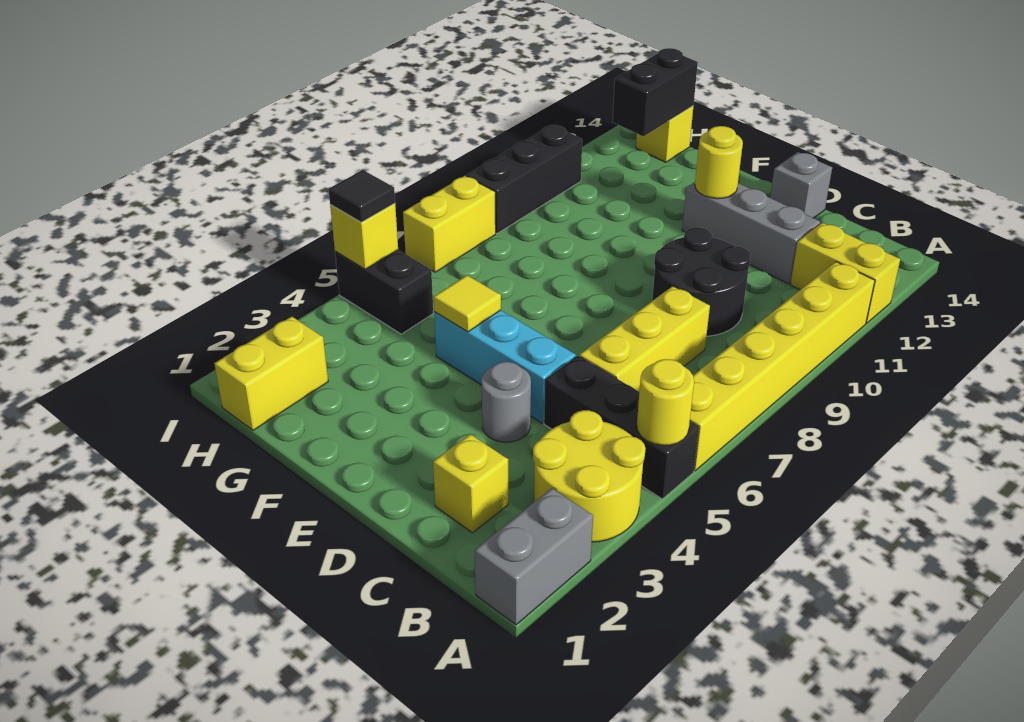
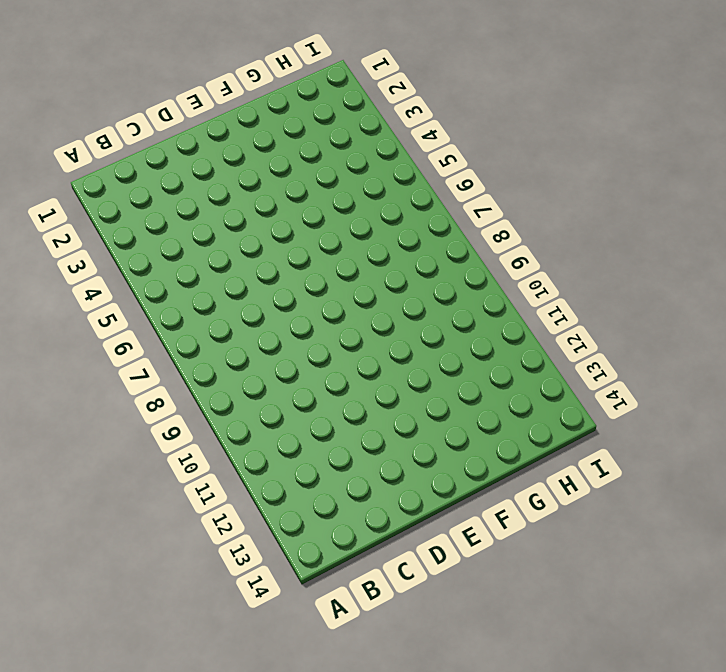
none -> grey brick A1:A2 level 1
none -> yellow round brick A3:B4 level 1
none -> black brick A5:C5 level 1

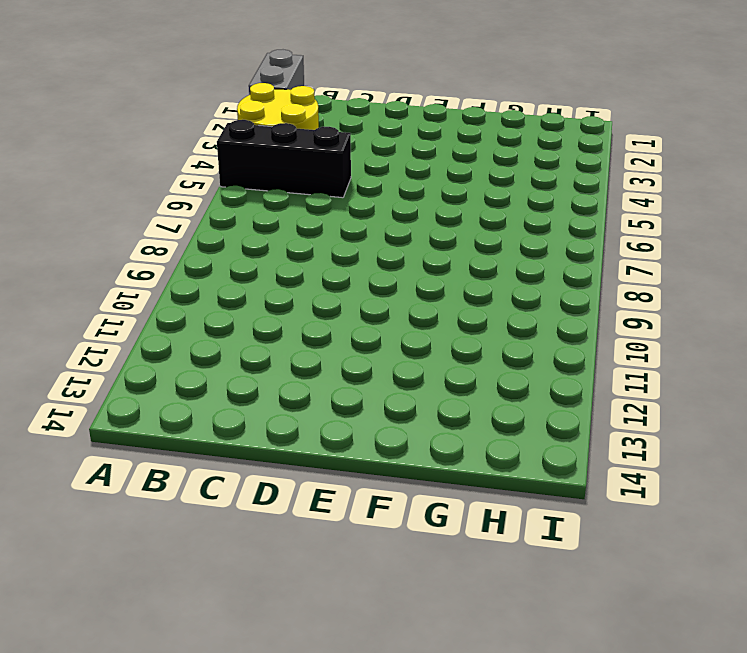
none -> yellow brick A6:A11 level 1
none -> yellow brick A12:B12 level 1
none -> yellow brick C2 level 1

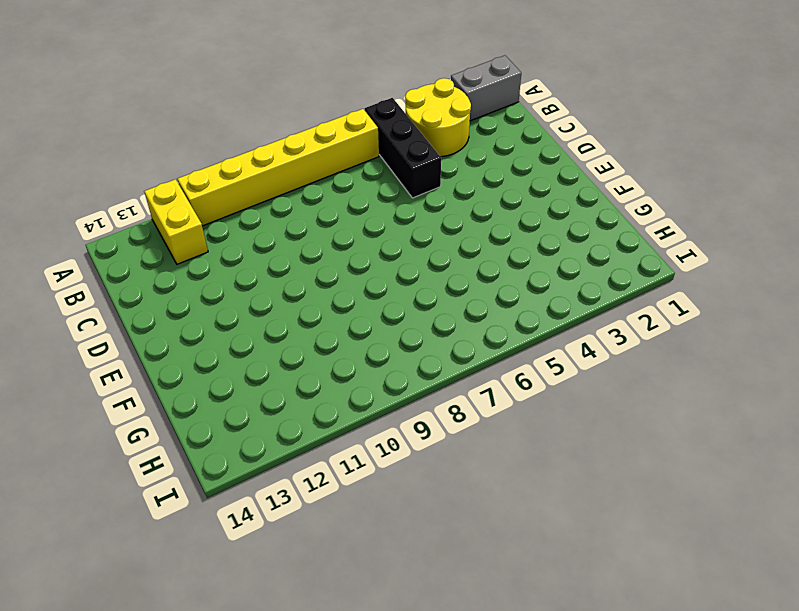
none -> yellow brick C2 level 1
none -> yellow brick C6:C8 level 1
none -> black round brick C9:D10 level 1

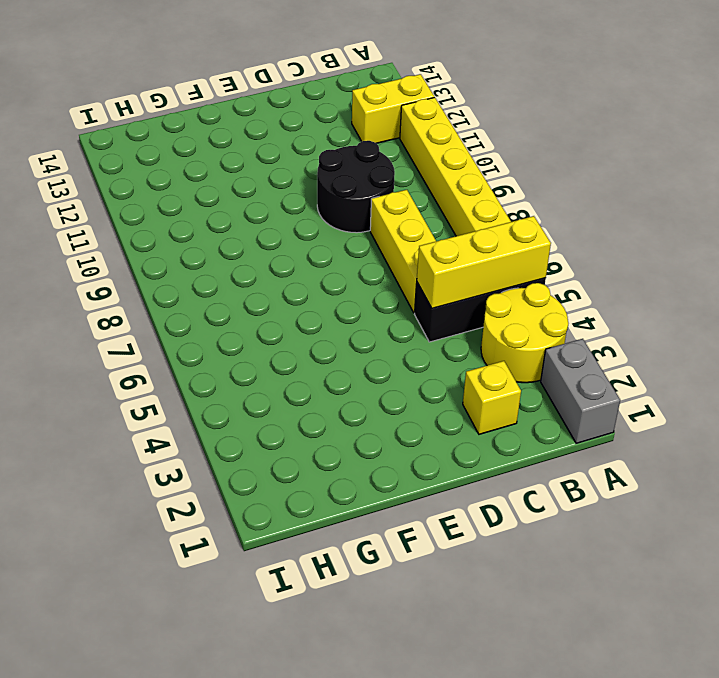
yellow brick A5:C5 level 2 -> yellow round brick A5 level 2
none -> grey brick C12:E12 level 1
none -> grey round brick D4 level 1
none -> cyan brick D5:F5 level 1

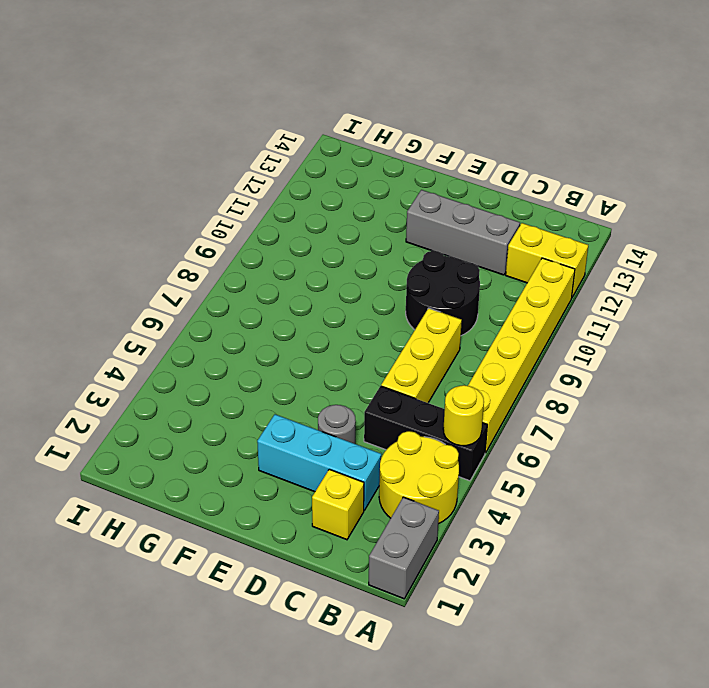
cyan brick C3:E3 level 1 -> cyan brick D5:F5 level 1
none -> grey brick D14 level 1
none -> yellow brick H1:H2 level 1
none -> black brick H5:I5 level 1

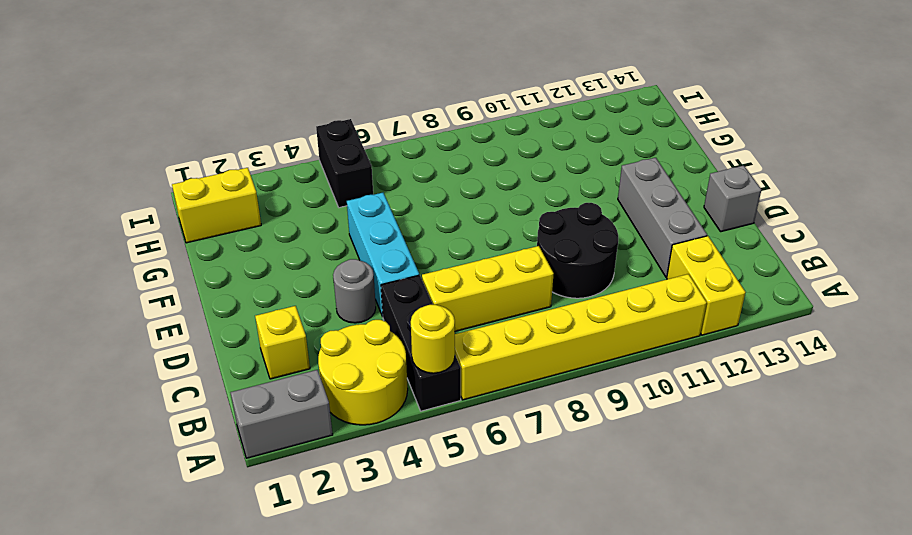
none -> yellow brick H14 level 1
none -> yellow brick I7:I8 level 1
none -> black brick I9:I11 level 1

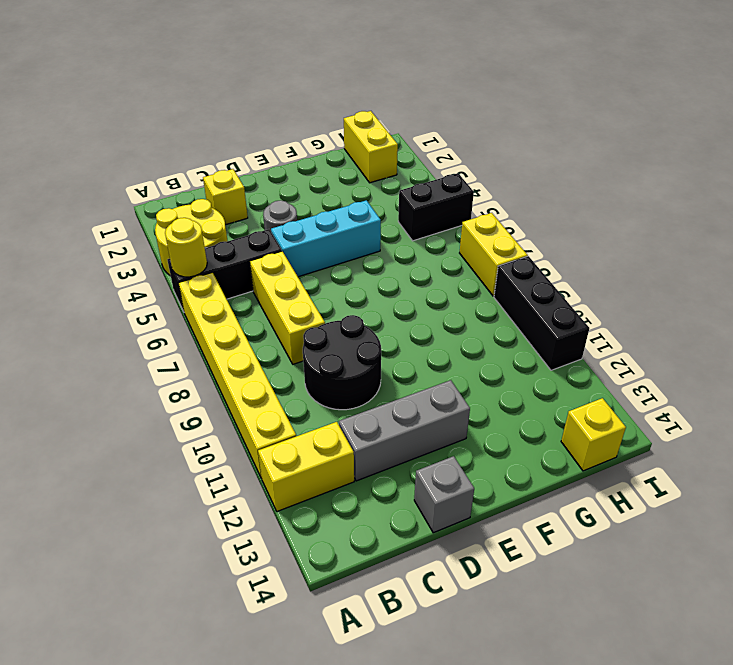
none -> grey brick A1:A2 level 1
none -> yellow round brick E12 level 2
none -> yellow tile F5 level 2

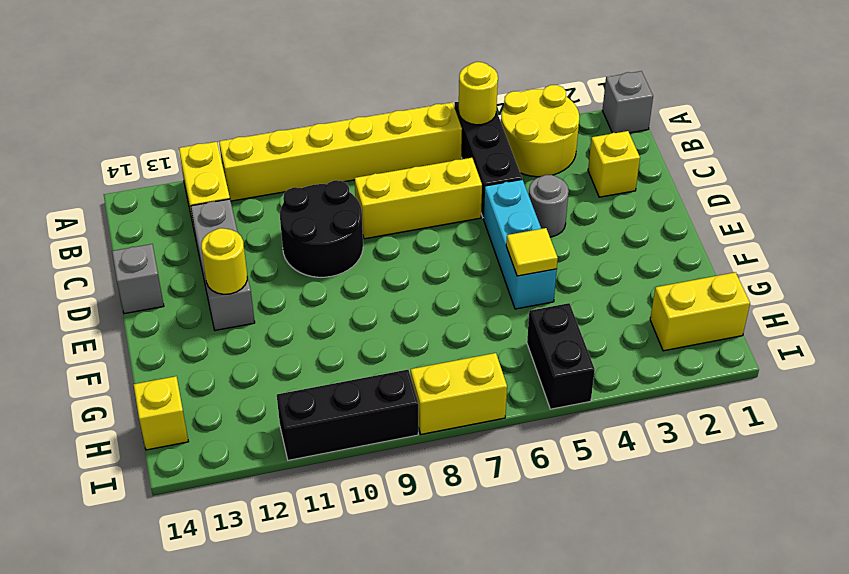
grey brick A1 level 1 -> grey brick A1:A2 level 1
none -> black brick H13:H14 level 2
none -> yellow brick I5 level 2
none -> black tile I5 level 3

